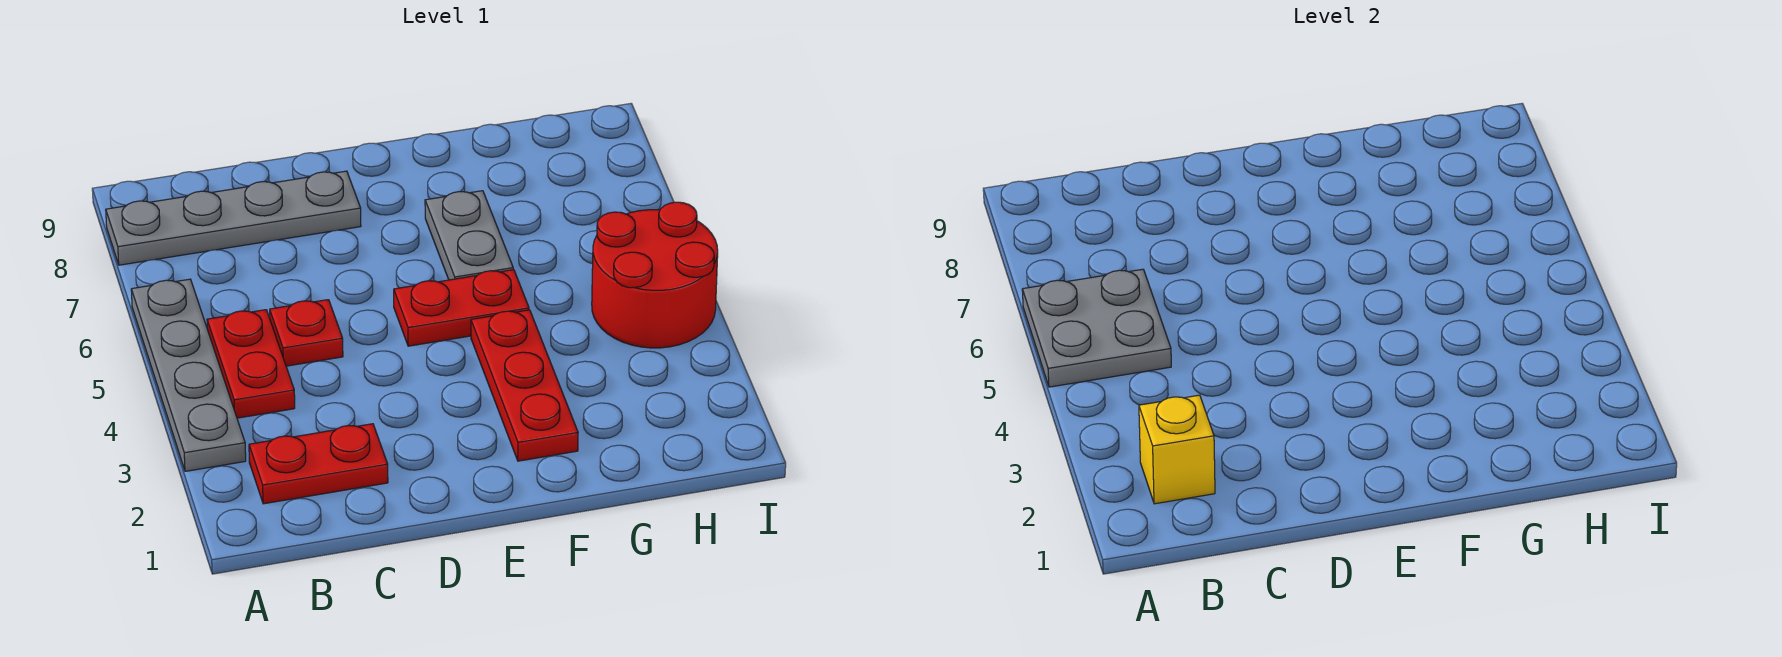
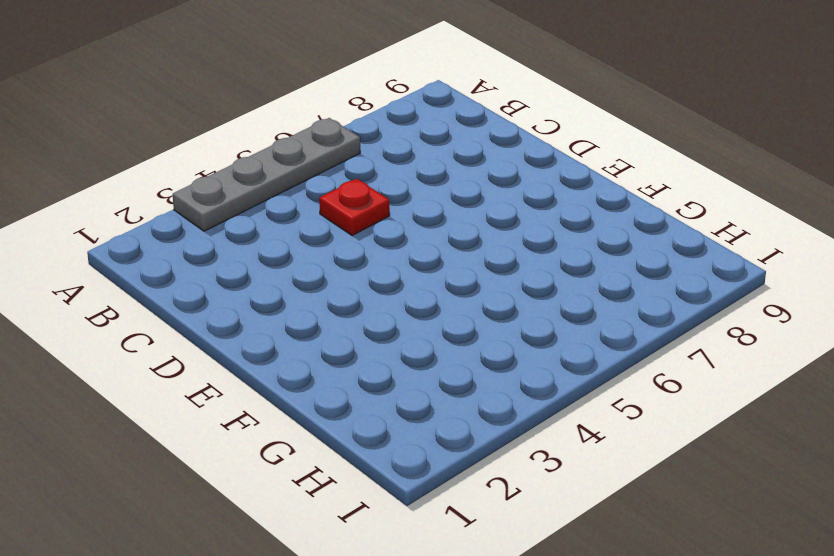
none -> grey plate A8:D8 level 1
none -> red plate B2:C2 level 1

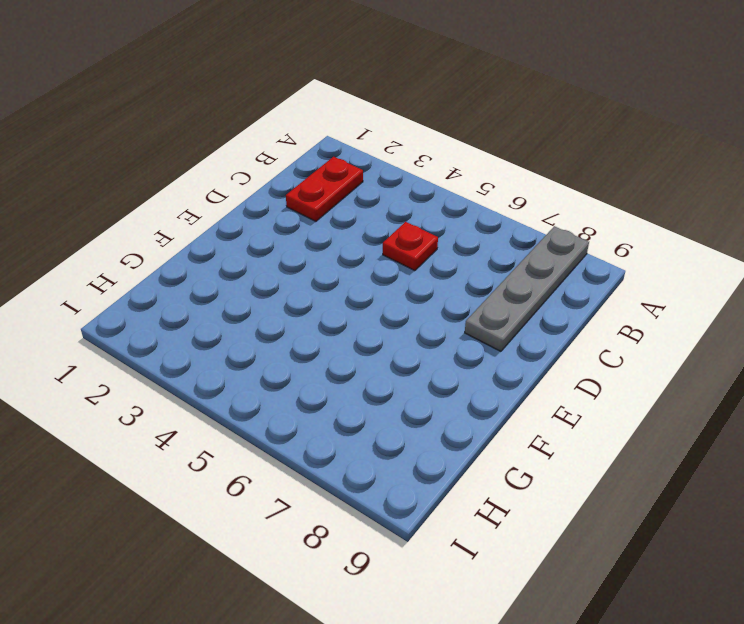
none -> grey plate A3:A6 level 1
none -> red plate B4:B5 level 1

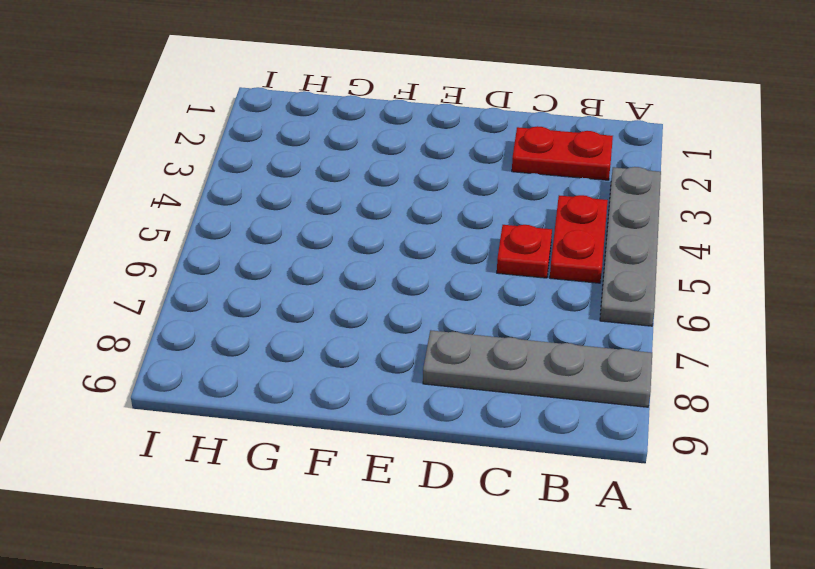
none -> red plate E5:F5 level 1
none -> red plate F2:F4 level 1

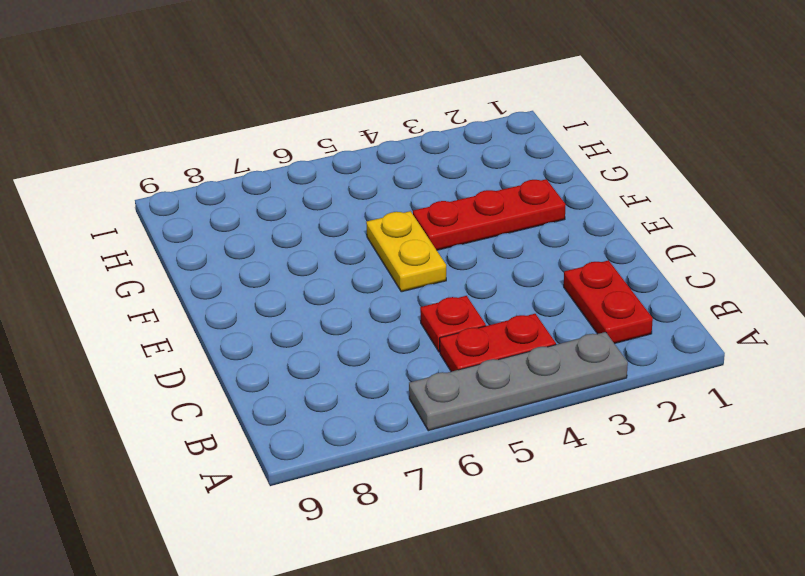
yellow plate E5:F5 level 1 -> red plate E5:F5 level 1
none -> grey plate A8:D8 level 1
none -> grey plate F6:F7 level 1

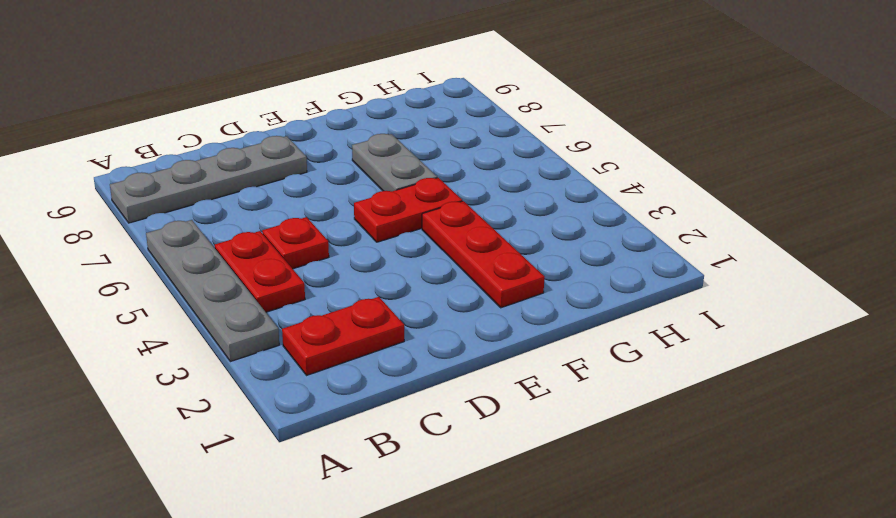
none -> red round brick H4:I5 level 1
none -> grey plate A5:B6 level 2

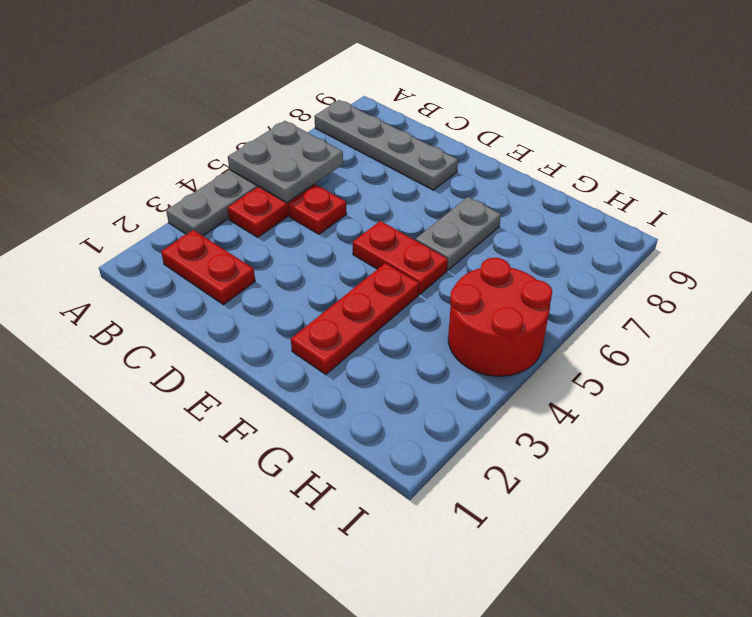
none -> yellow brick B2 level 2

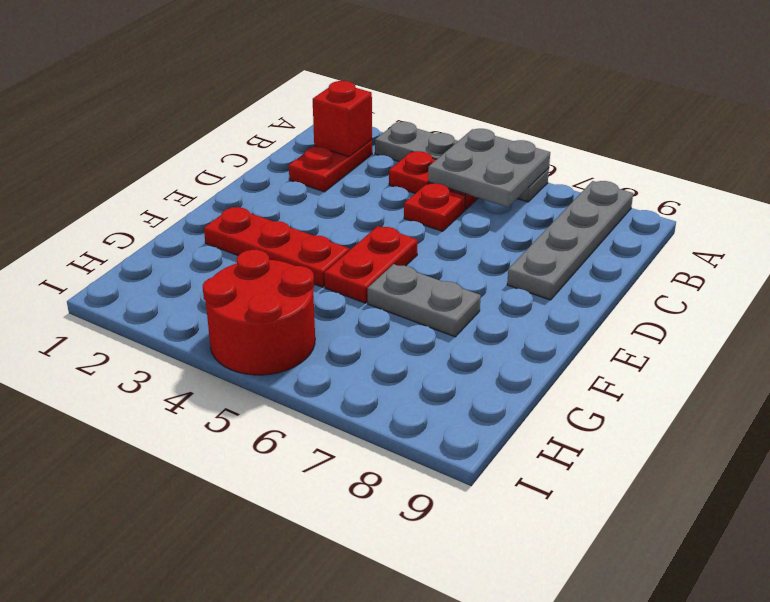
red brick B2 level 2 -> yellow brick B2 level 2

